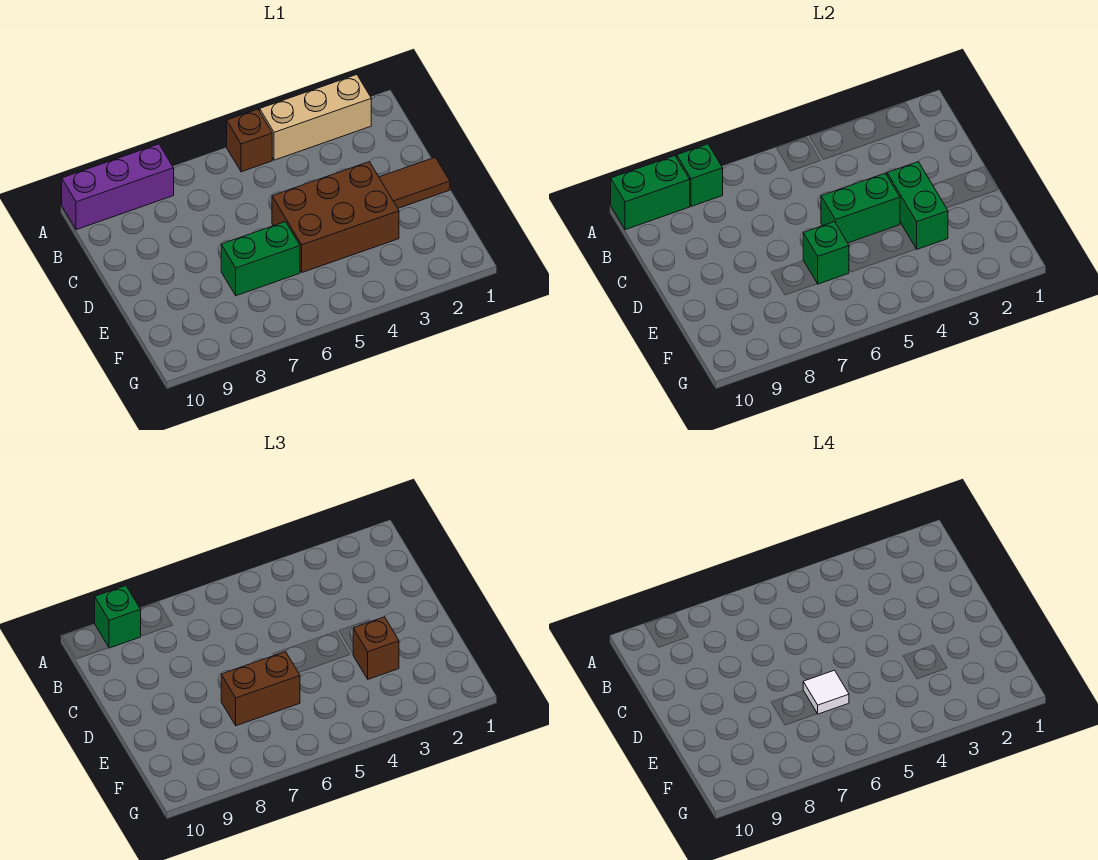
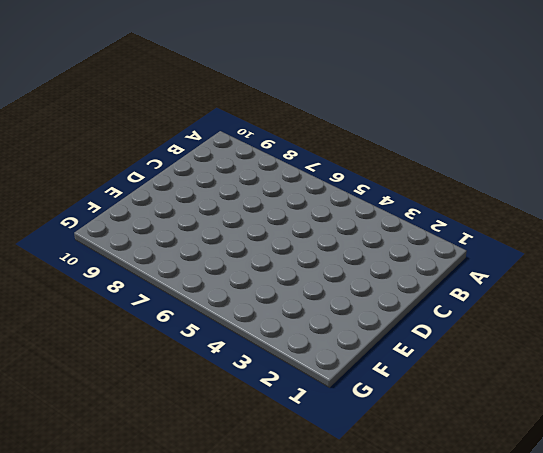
none -> tan brick A2:A4 level 1
none -> brown brick A5 level 1
none -> purple brick A8:A10 level 1

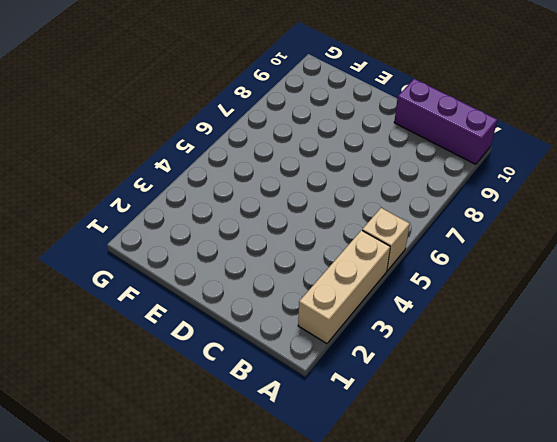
tan brick A5 level 1 -> brown brick A5 level 1
purple brick A10:C10 level 1 -> purple brick A8:A10 level 1
none -> brown tile D1:D2 level 1
none -> brown brick D3:E5 level 1
none -> green brick E6:E7 level 1

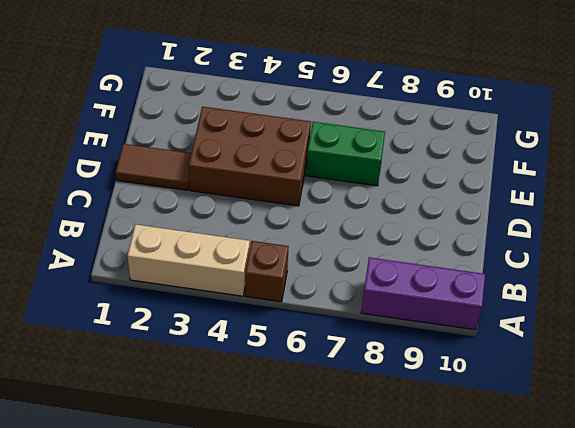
none -> green brick A8 level 2
none -> green brick A9:A10 level 2
none -> green brick D3:E3 level 2

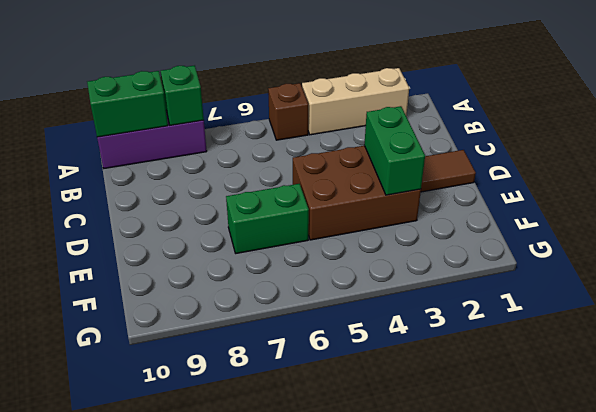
none -> green brick D4:D5 level 2
none -> green brick E6 level 2
none -> green brick A9 level 3

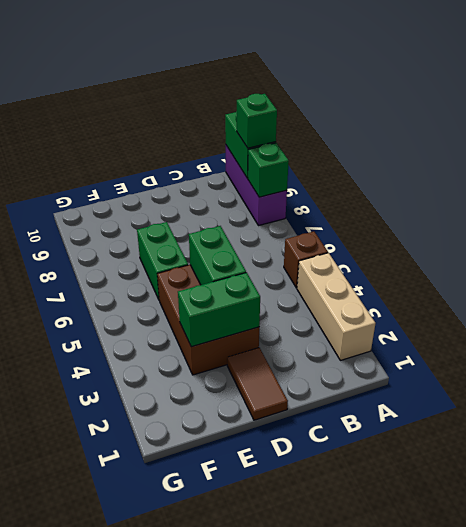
none -> green brick E6 level 2
none -> brown brick E3 level 3
none -> brown brick E6:E7 level 3

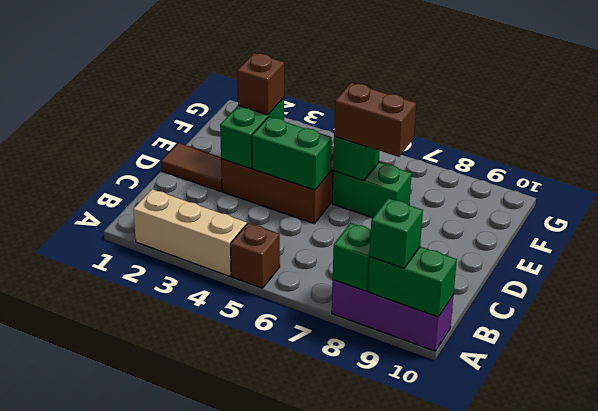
none -> white tile E6 level 4

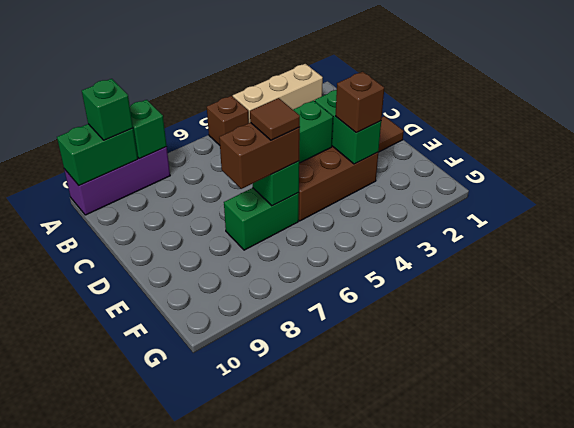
brown tile E6 level 4 -> white tile E6 level 4

